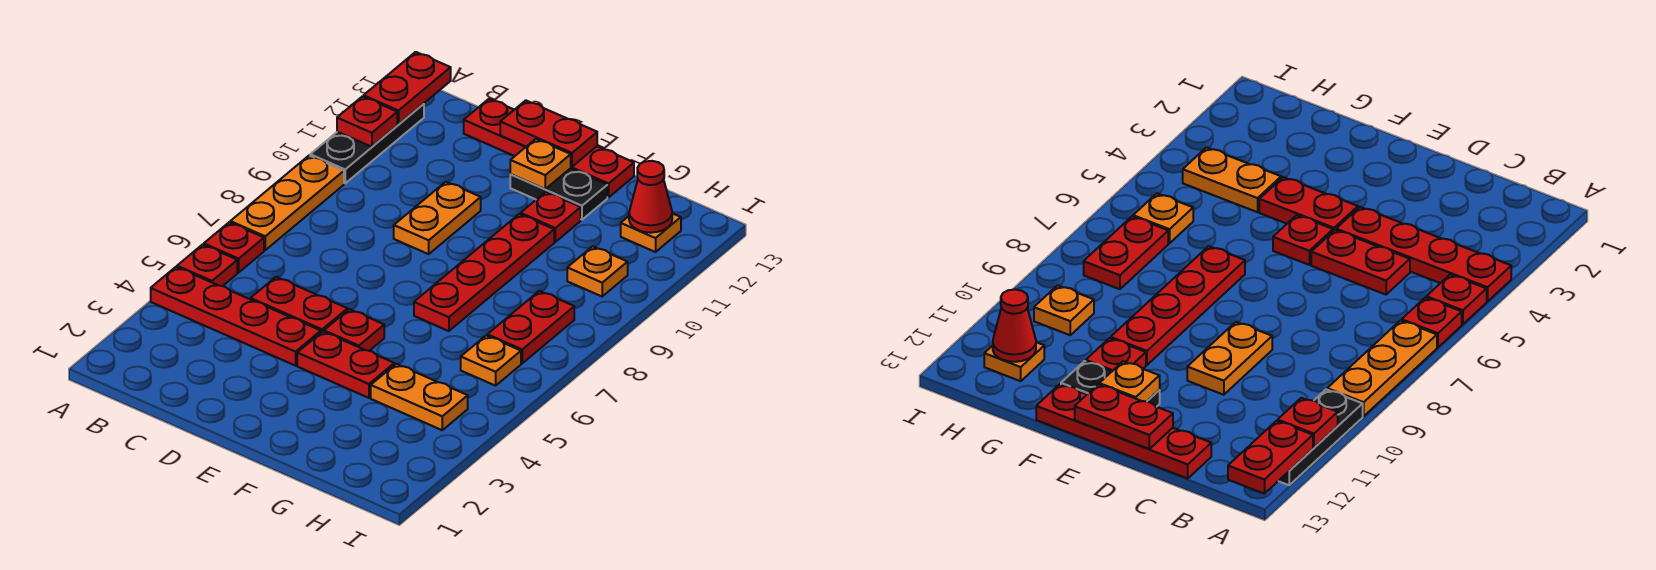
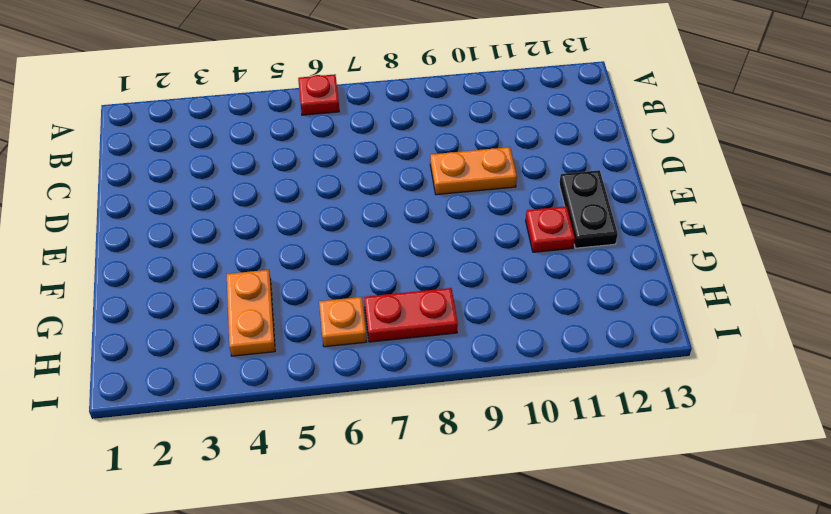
none -> red plate A4:D4 level 1
none -> red plate A5 level 1
none -> orange plate A7:A9 level 1

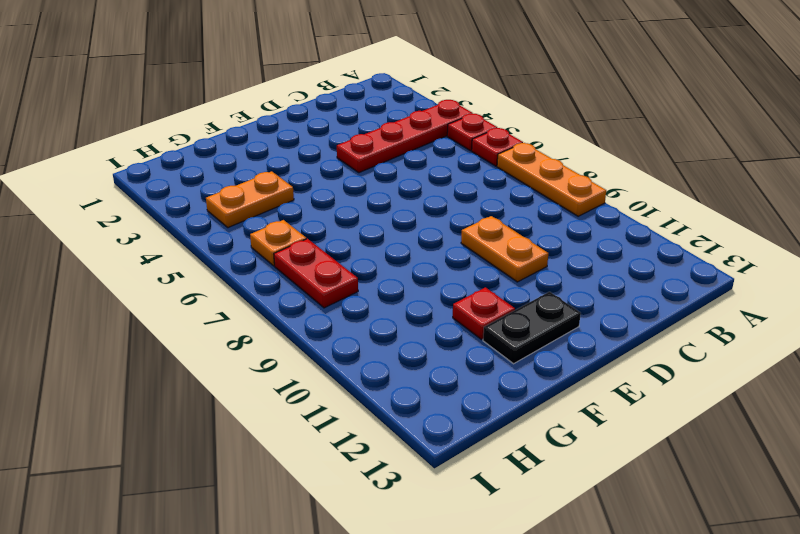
none -> black plate A10:A12 level 1
none -> red plate C5:D5 level 1
none -> red plate C13:F13 level 1

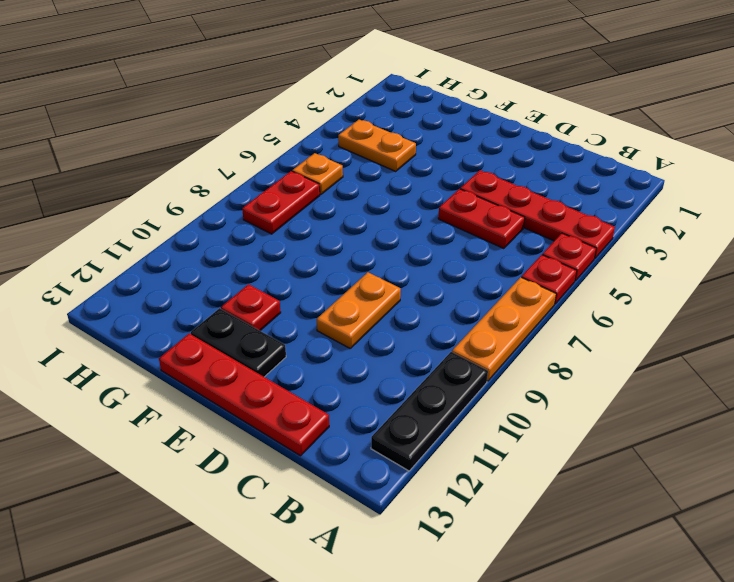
none -> red plate E4:F4 level 1
none -> red plate E5 level 1
none -> red plate F7:F10 level 1

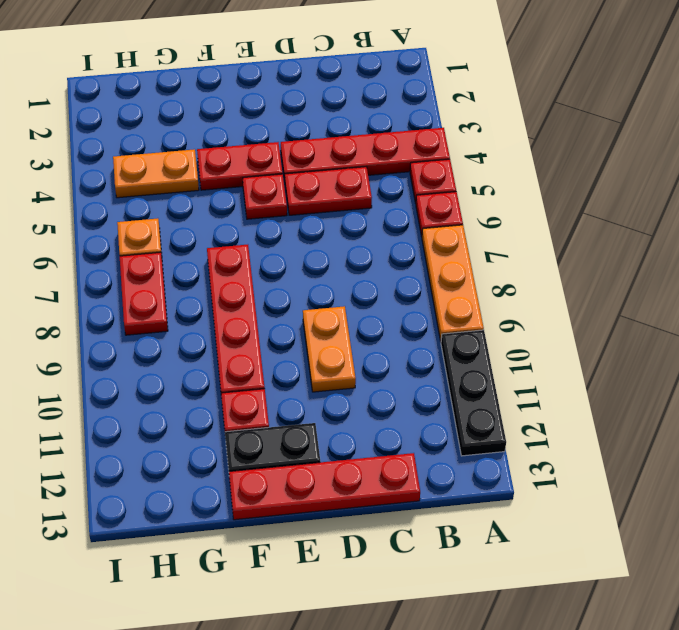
none -> orange plate H10 level 1
none -> orange plate H12 level 1
none -> red plate A11 level 2

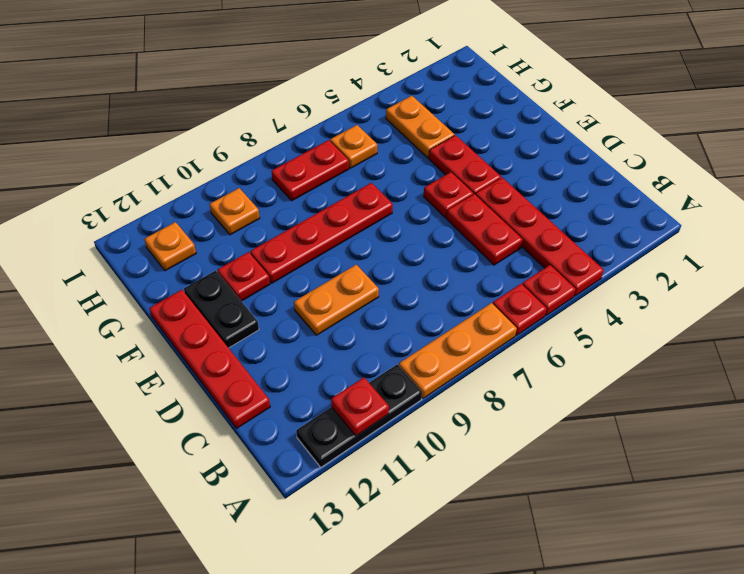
none -> red plate A12:A13 level 2
none -> red plate D13:E13 level 2
none -> orange plate E12 level 2

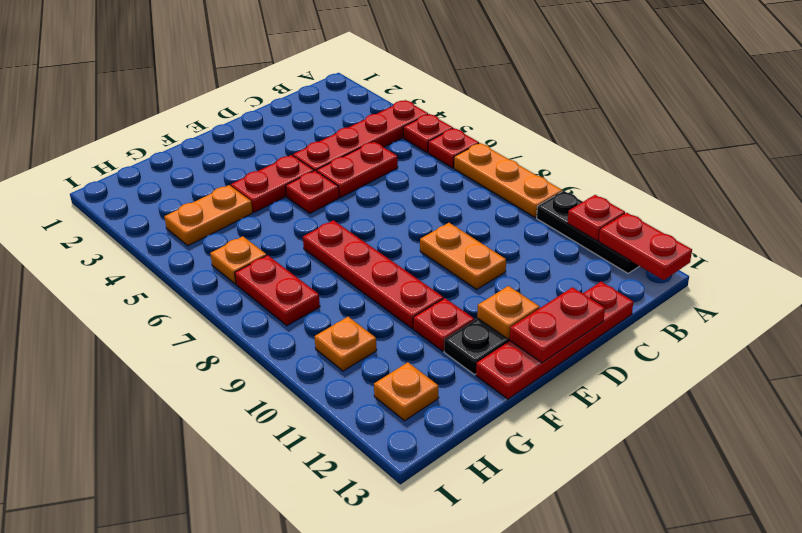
none -> red cone H12 level 2

